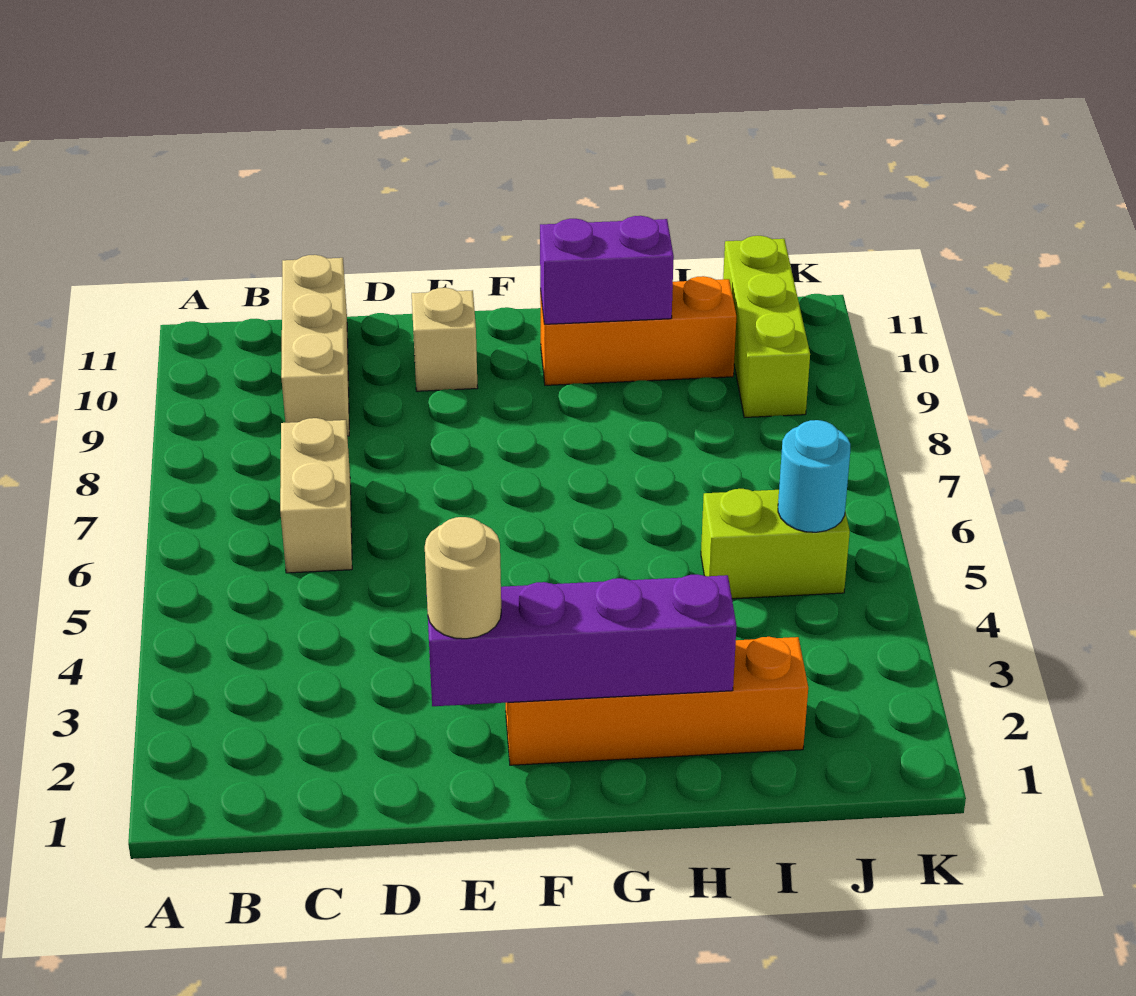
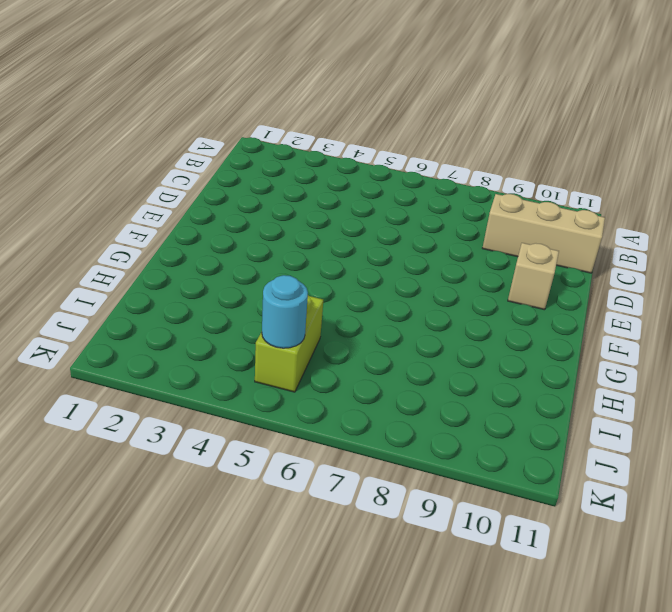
none -> tan brick C6:C7 level 1
none -> orange brick F2:I2 level 1

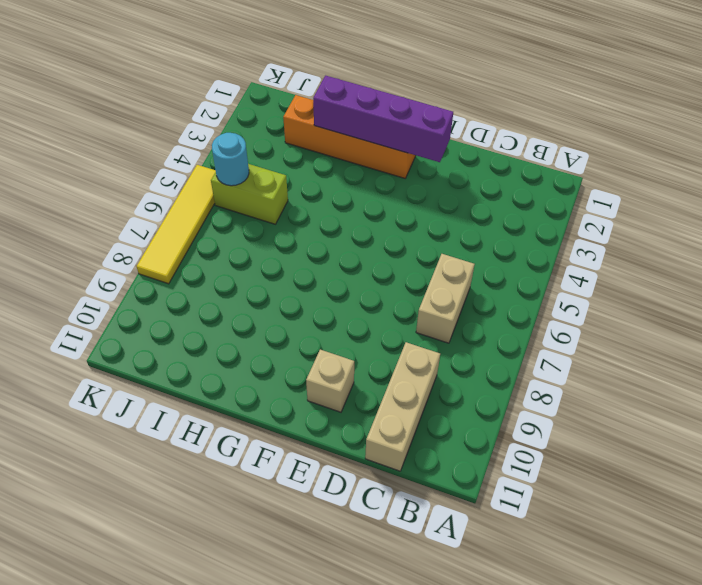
yellow tile K5:K8 level 1 -> none
none -> orange brick G10:I10 level 1
none -> lime brick J9:J11 level 1

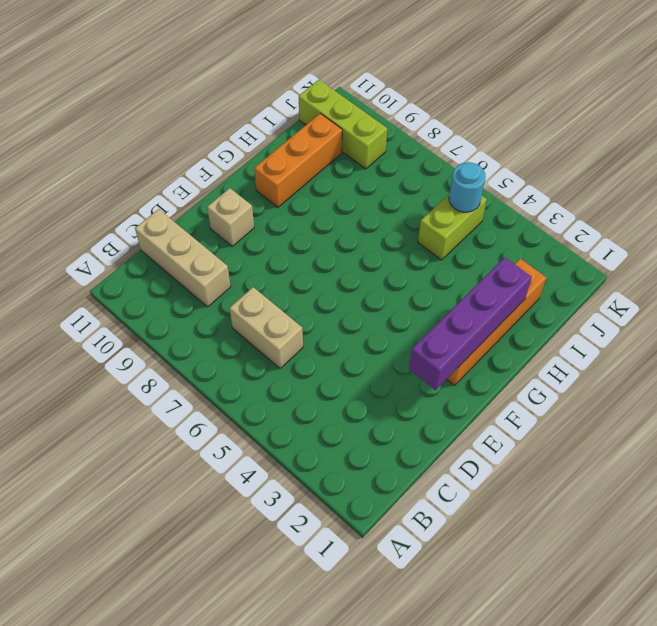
none -> purple brick G10:H10 level 2
none -> tan round brick E2 level 3

